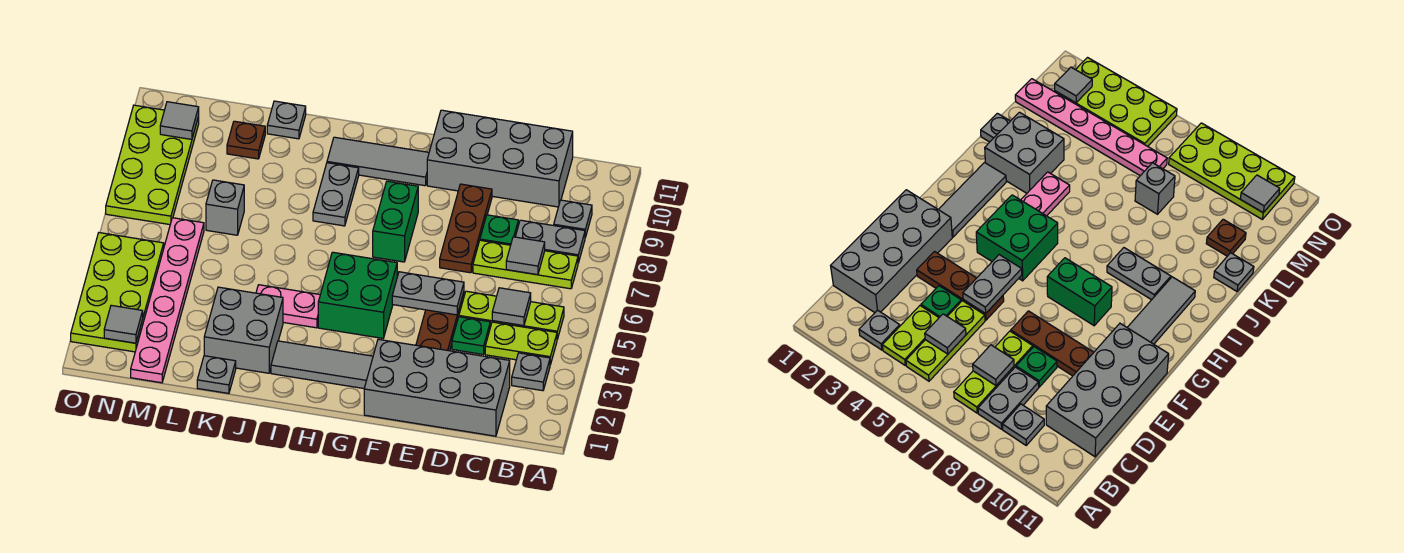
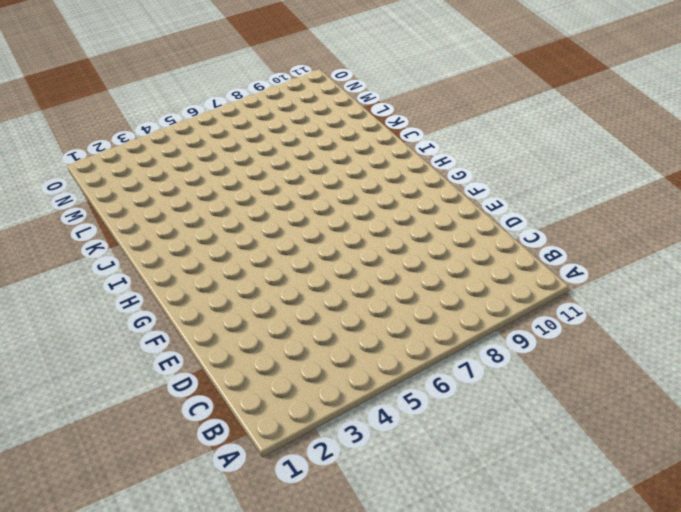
none -> grey plate B3 level 1
none -> lime plate B4:C4 level 1
none -> lime plate B5:D5 level 1
none -> lime plate B7:D7 level 1

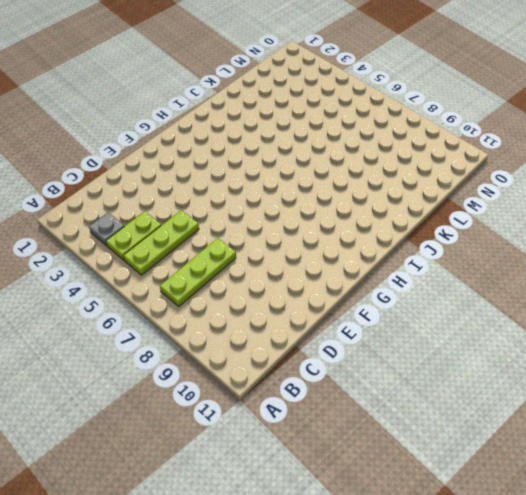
none -> grey plate B8:C8 level 1
none -> grey plate B9 level 1
none -> grey brick C1:F2 level 1
none -> grey brick C10:F11 level 1

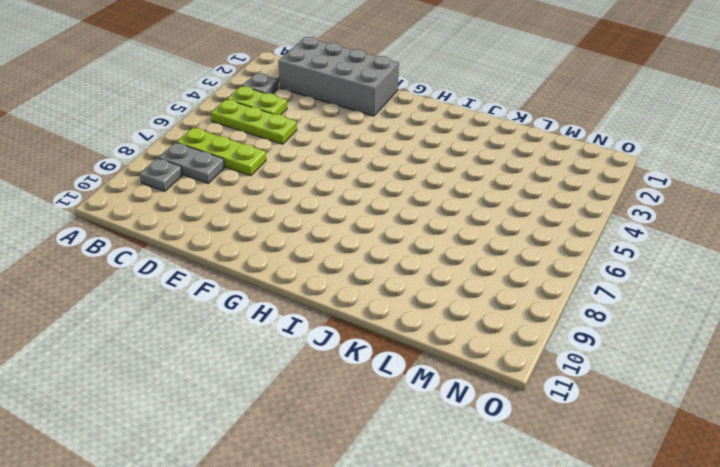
none -> grey brick C10:F11 level 1
none -> green plate D4 level 1
none -> green plate D8 level 1
none -> brown plate E3:E5 level 1

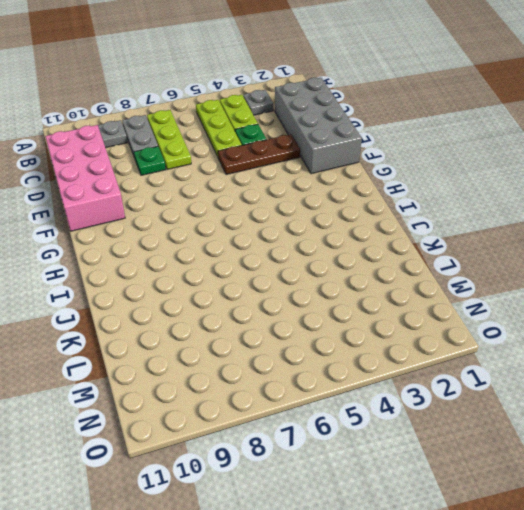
pink brick C10:F11 level 1 -> grey brick C10:F11 level 1
none -> brown plate E7:E9 level 1
none -> grey tile G2:I2 level 1
none -> green brick G4:H5 level 1
none -> green brick G7:G8 level 1

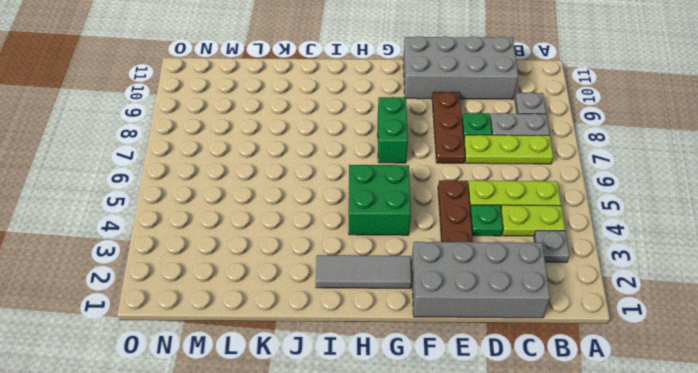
none -> grey tile G10:I10 level 1
none -> pink plate I4:J4 level 1
none -> grey plate I8:I9 level 1
none -> grey brick J2:K3 level 1

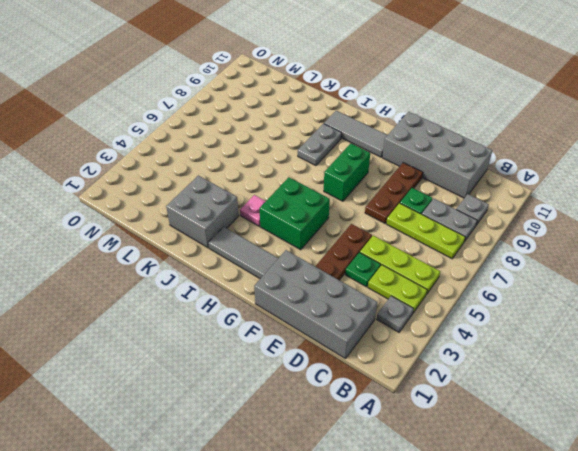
pink plate I4 level 1 -> pink plate I4:J4 level 1
none -> grey plate K1 level 1
none -> grey plate K11 level 1
none -> grey brick L7 level 1
none -> brown plate L10 level 1

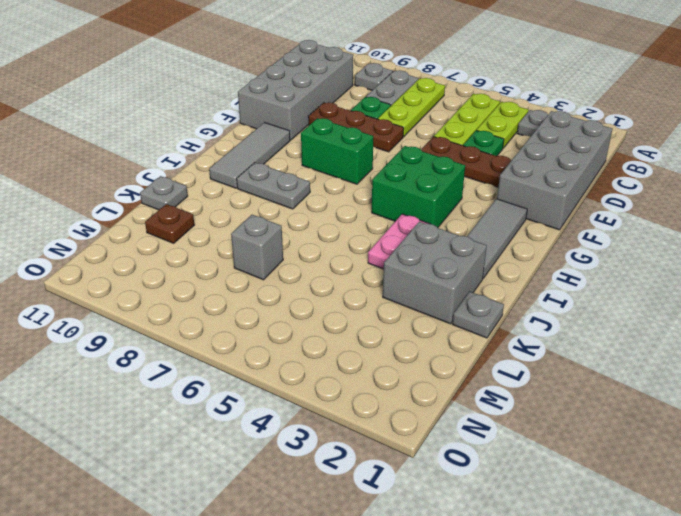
none -> pink plate M1:M6 level 1
none -> lime plate N2:O5 level 1
none -> lime plate N7:O10 level 1
none -> grey tile C5 level 2

